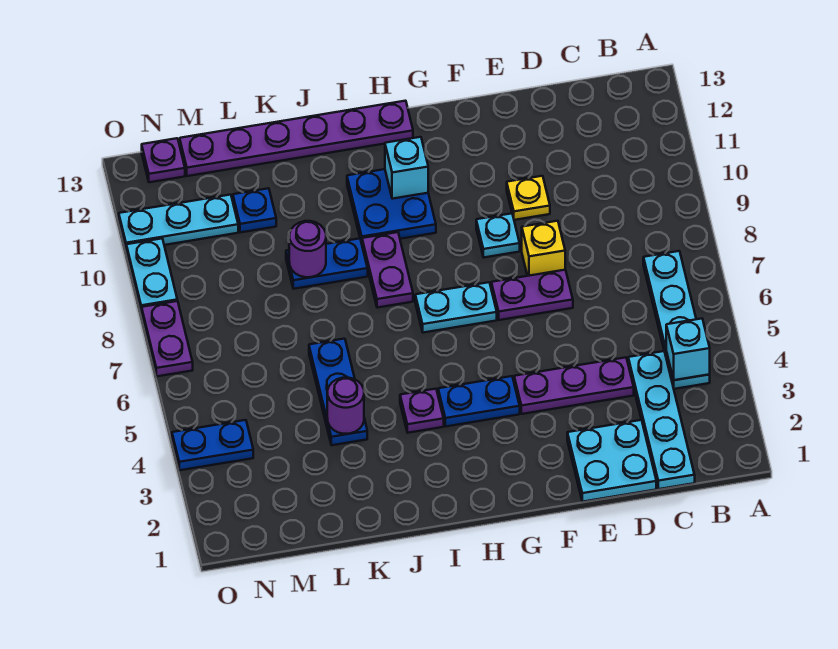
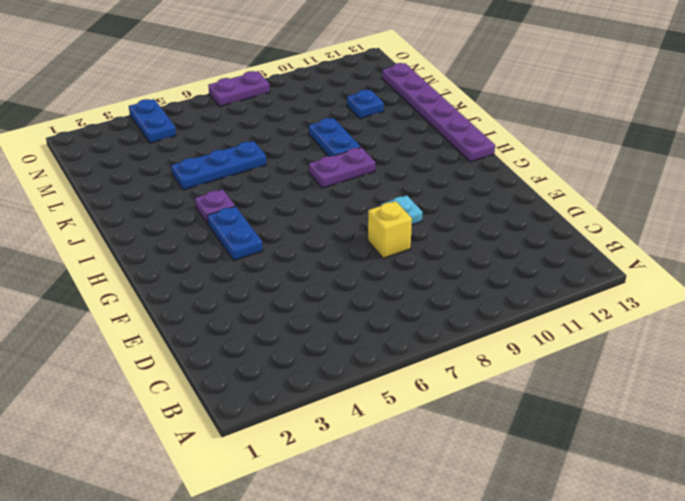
none -> cyan plate B4:B7 level 1
none -> cyan plate C1:C4 level 1
none -> cyan plate D1:E2 level 1

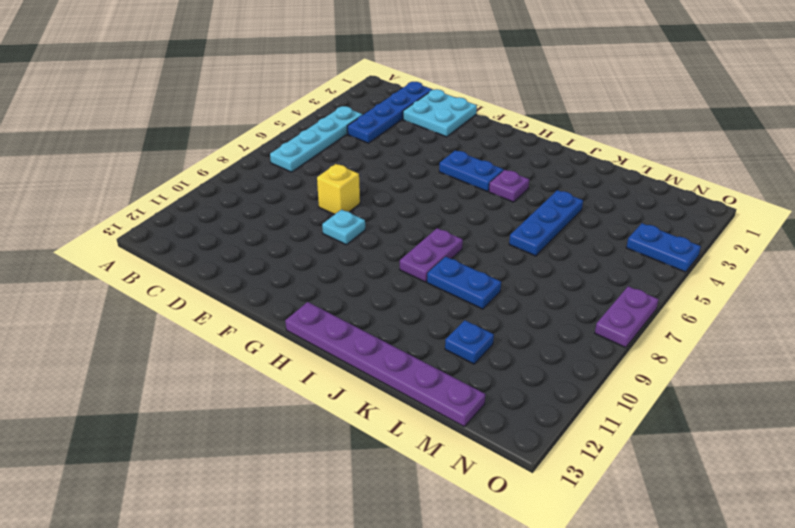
blue plate C1:C4 level 1 -> cyan plate C1:C4 level 1
none -> purple plate D4:F4 level 1
none -> purple plate E7:F7 level 1
none -> yellow plate E10 level 1

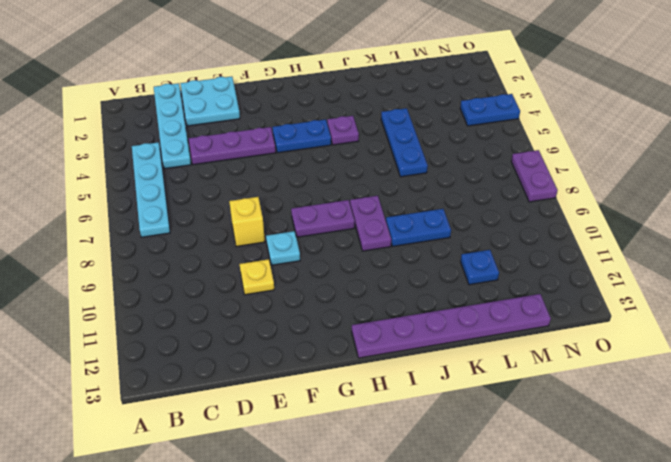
purple plate G8:H8 level 1 -> purple plate E7:F7 level 1
none -> cyan plate G7:H7 level 1
none -> blue plate H10:I11 level 1
none -> cyan plate M11:O11 level 1

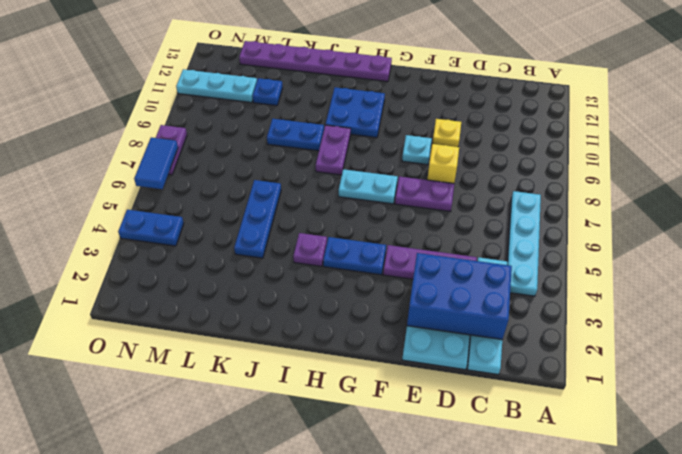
blue brick C2:E3 level 2 -> none
blue tile O6:O7 level 2 -> none
none -> purple plate N13 level 1
none -> cyan plate O9:O10 level 1
none -> cyan brick B4 level 2

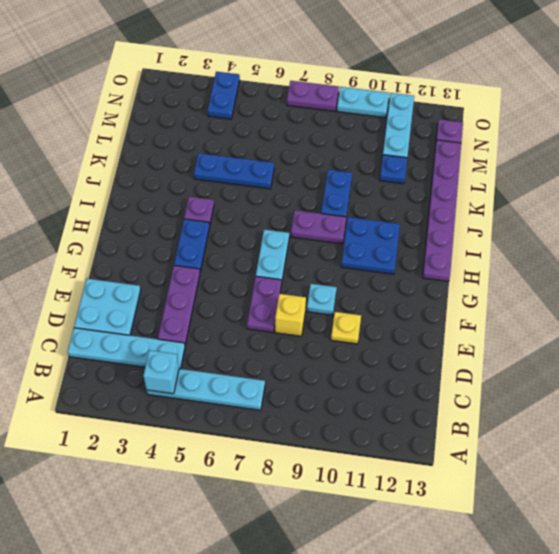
none -> cyan brick H11 level 2
none -> purple round brick K4 level 2
none -> purple round brick K9 level 2

